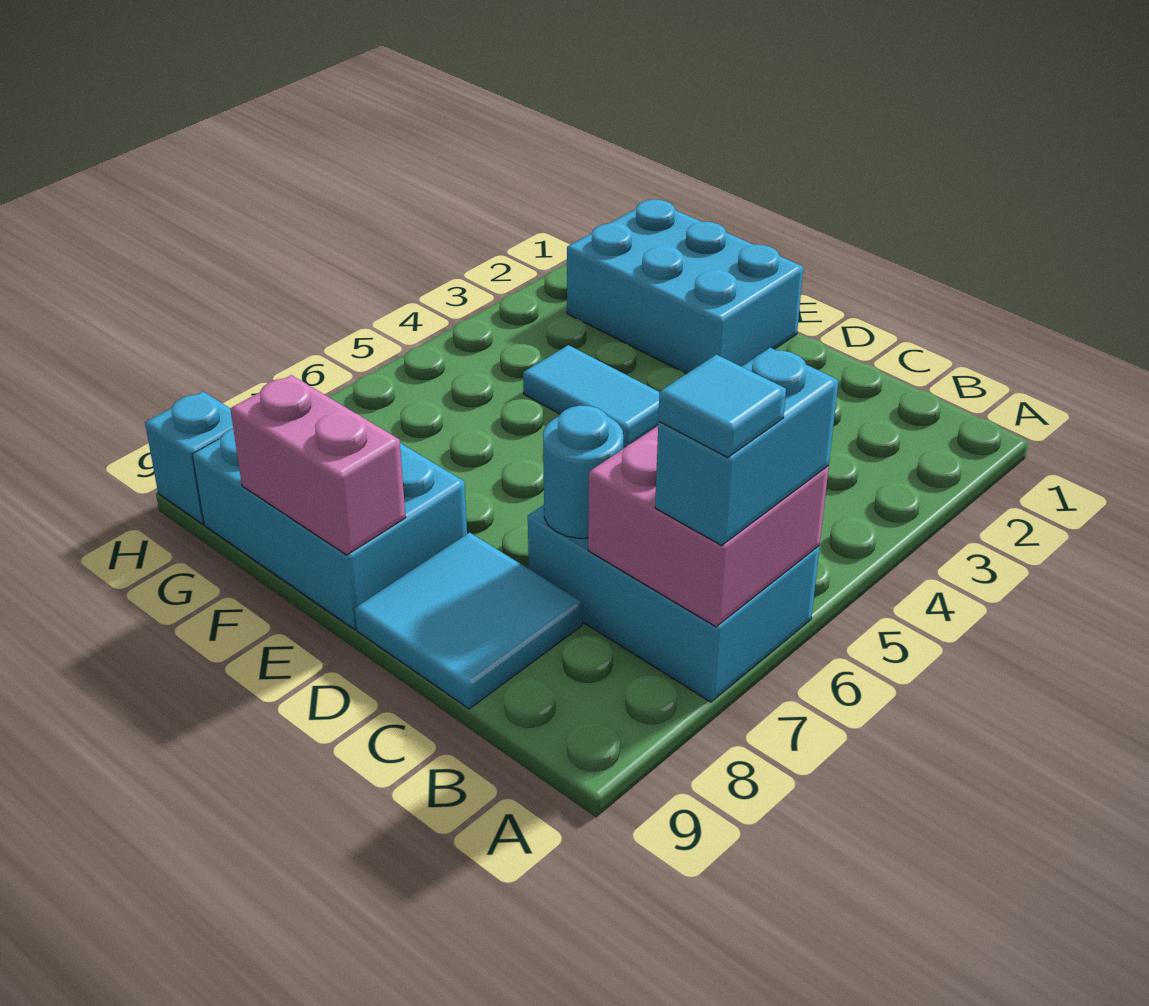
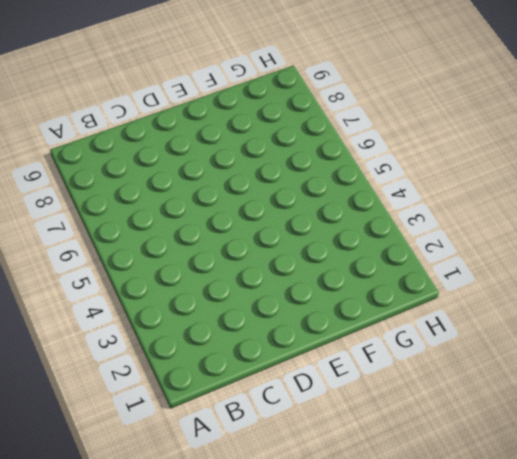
none -> cyan brick A6:C7 level 1
none -> cyan tile C8:D9 level 1

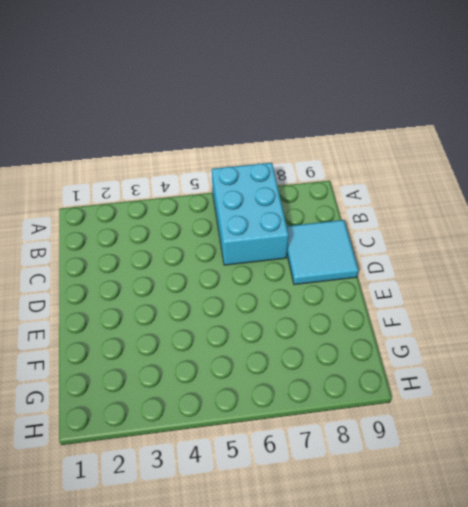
none -> cyan brick E1:G2 level 1
none -> cyan tile E4:F4 level 1

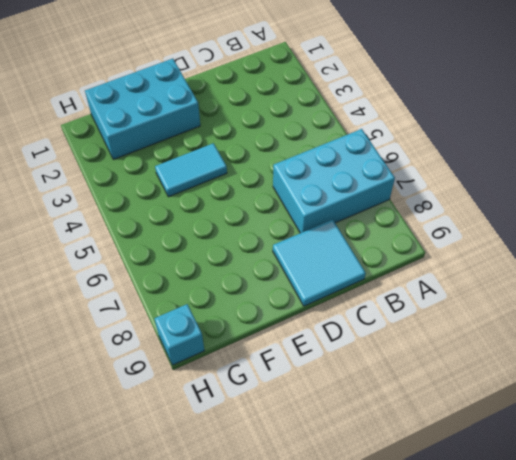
none -> cyan brick E8:G9 level 1
none -> pink brick A6:B7 level 2

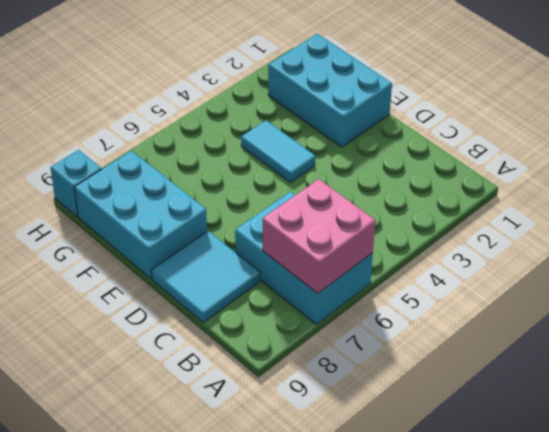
none -> cyan round brick C7 level 2
none -> pink brick E9:F9 level 2

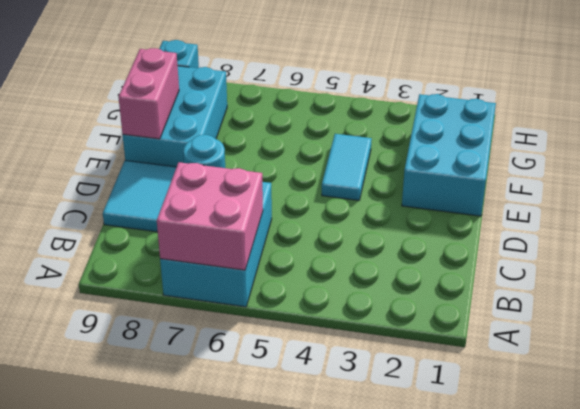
none -> cyan brick A6:A7 level 3
none -> cyan tile A7 level 4

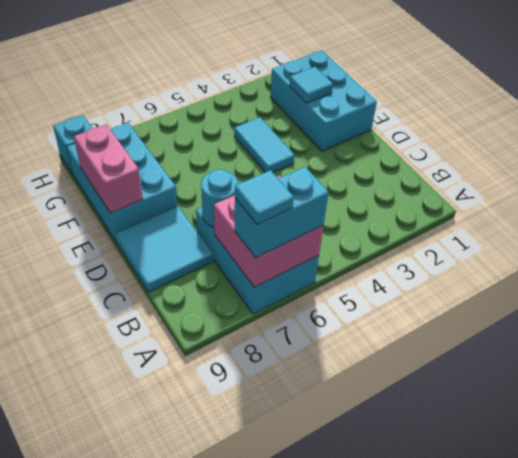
cyan tile F2 level 2 -> none

